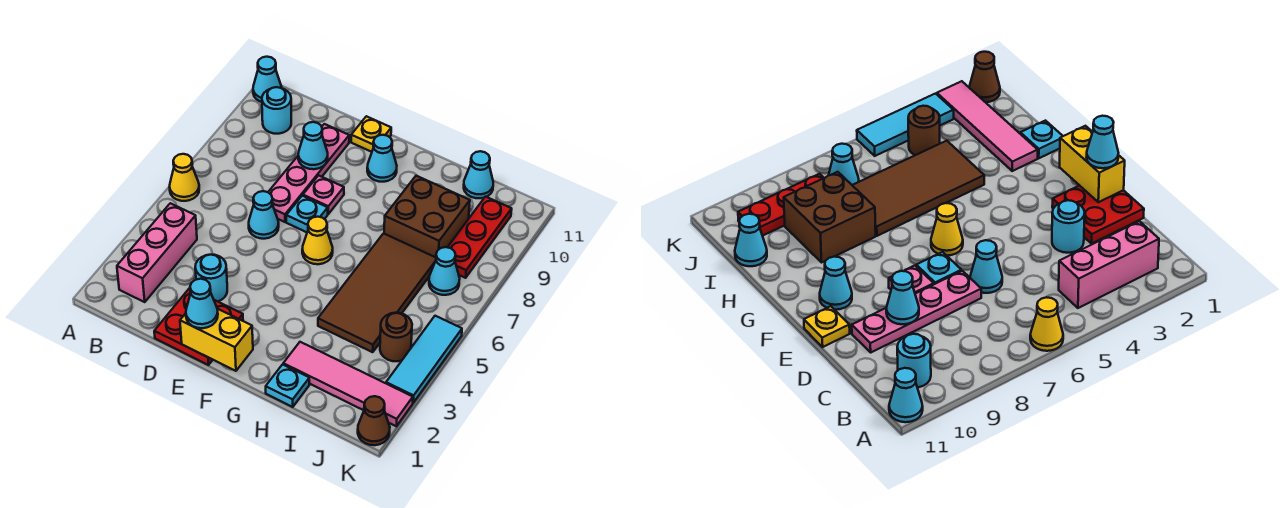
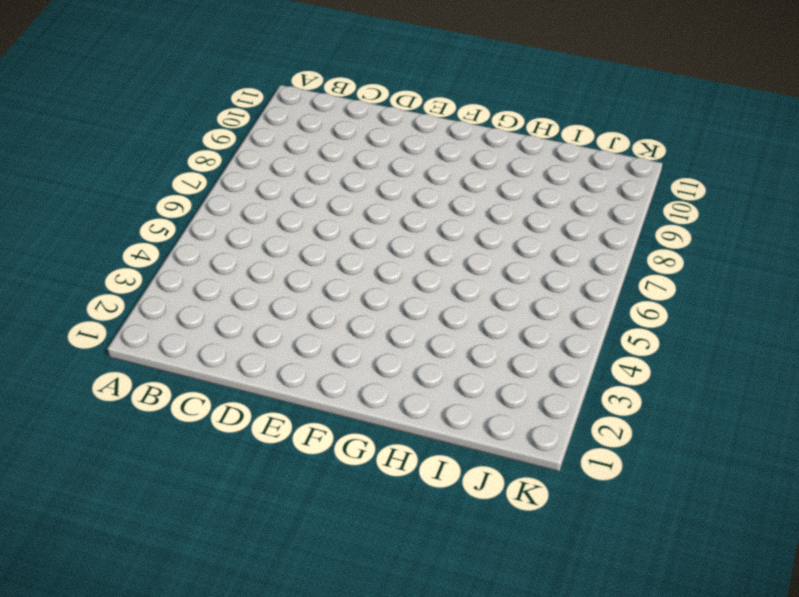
none -> yellow cone A6 level 1
none -> cyan cone A11 level 1
none -> pink brick B2:B4 level 1

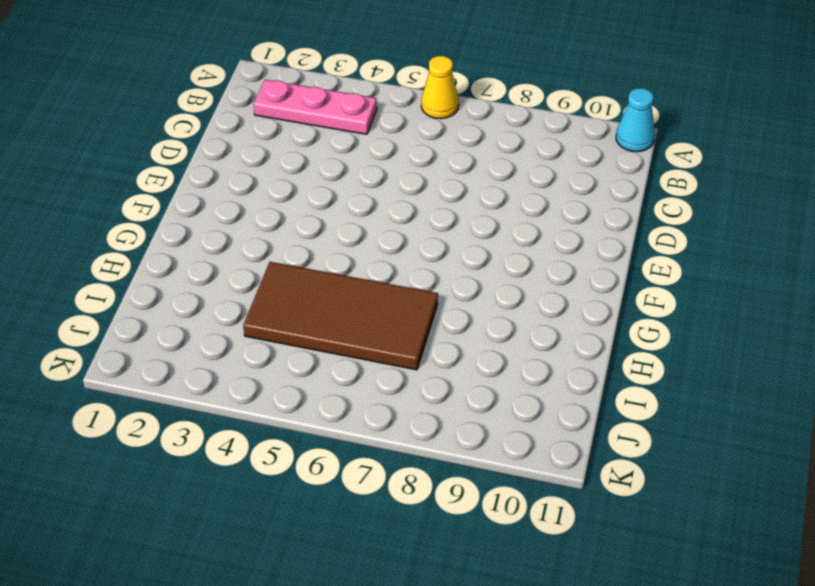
pink plate B2:B4 level 1 -> pink brick B2:B4 level 1
none -> cyan round brick B10 level 1
none -> red plate D1:E2 level 1
none -> cyan round brick D3 level 1

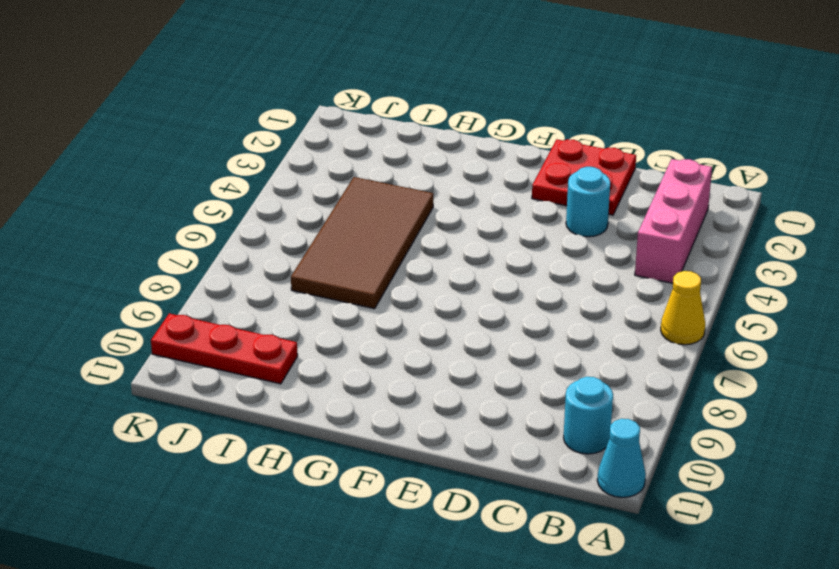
red plate I10:K10 level 1 -> red plate J8:J10 level 1
none -> cyan cone D6 level 1
none -> pink plate D7:D10 level 1
none -> cyan plate E7 level 1

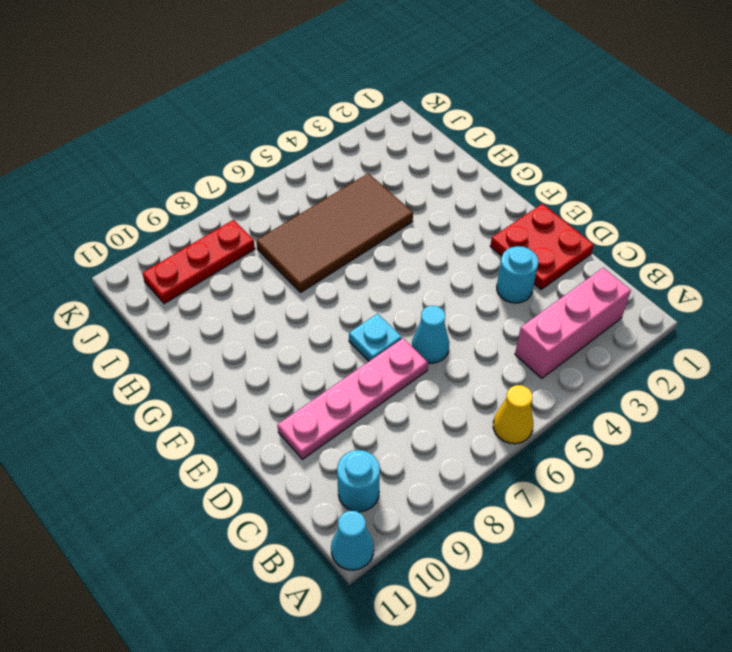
none -> pink plate E8 level 1
none -> yellow plate E11 level 1
none -> yellow cone F6 level 1

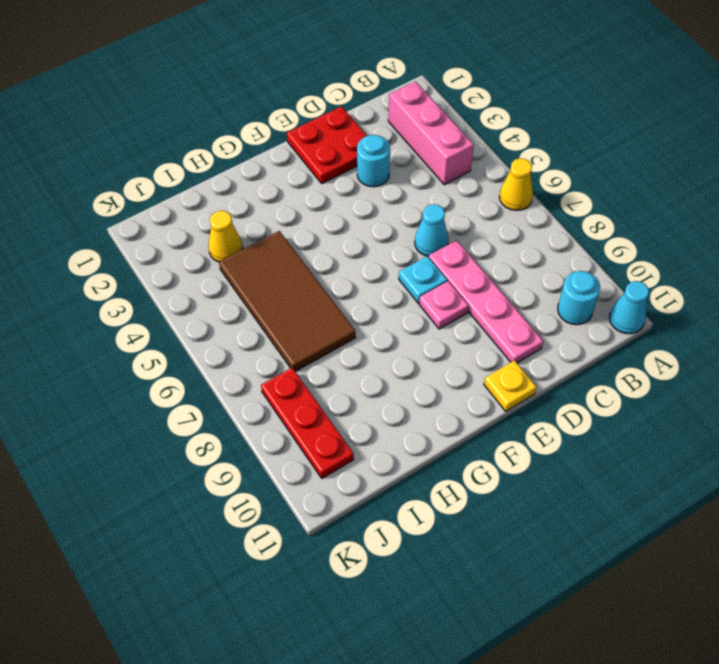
yellow cone I3 level 1 -> yellow cone F6 level 1
none -> cyan cone F10 level 1
none -> cyan plate H1 level 1
none -> pink tile H2:K2 level 1

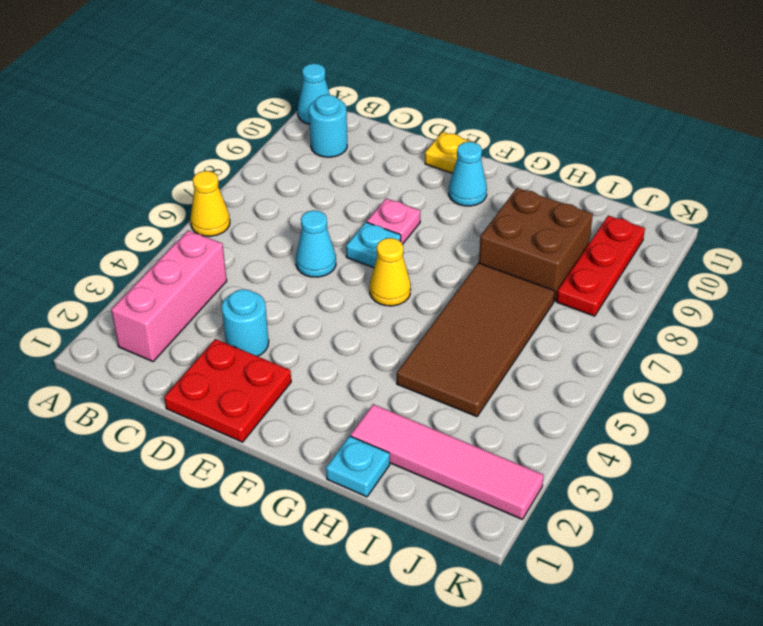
none -> pink plate D7:D10 level 1
none -> cyan cone I11 level 1
none -> brown round brick J4 level 1

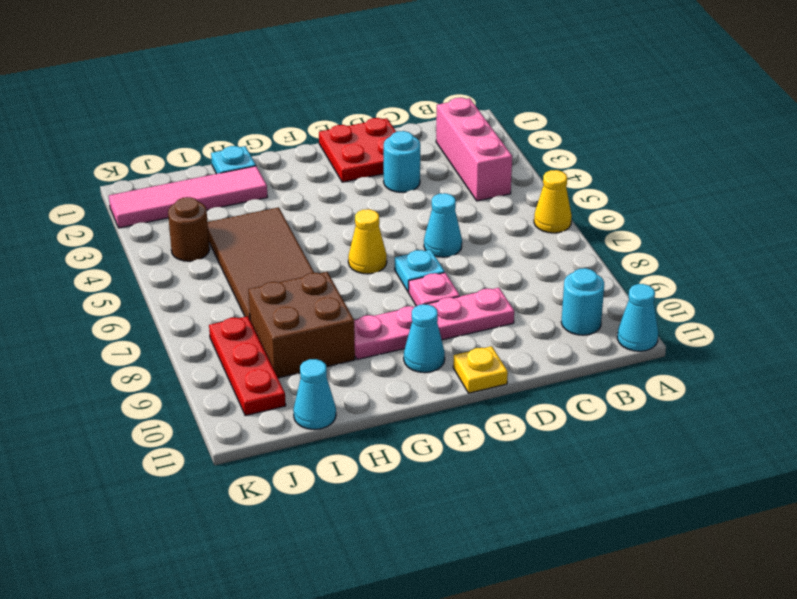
pink plate D9:G9 level 1 -> pink plate D7:D10 level 1
none -> cyan cone J7 level 1
none -> brown cone K1 level 1
none -> cyan tile K3:K5 level 1

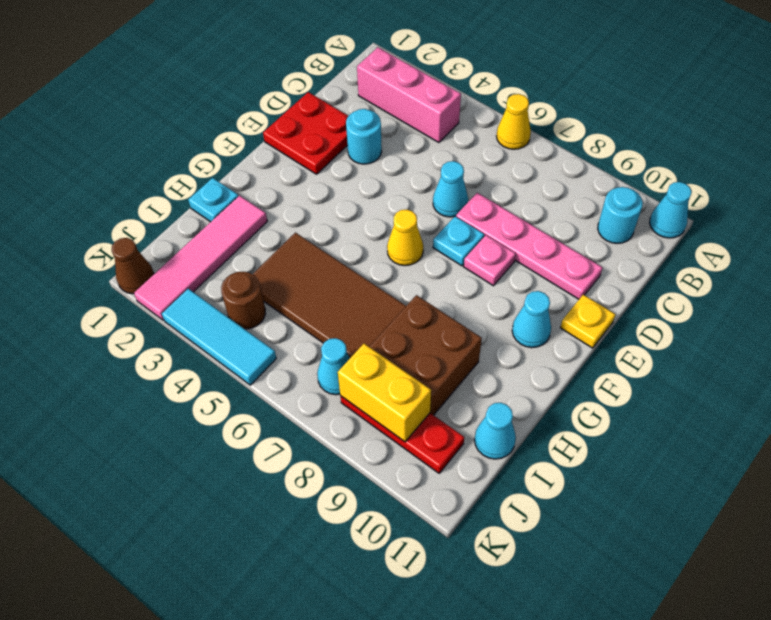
yellow brick J8:J9 level 2 -> yellow brick E1:F1 level 2
none -> cyan cone D9 level 2
none -> cyan cone E1 level 3

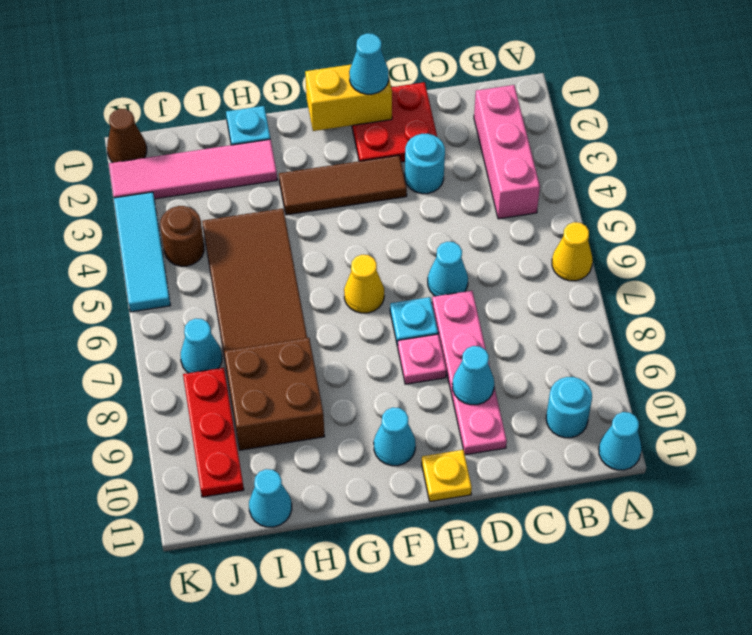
brown tile E3:G3 level 1 -> none

